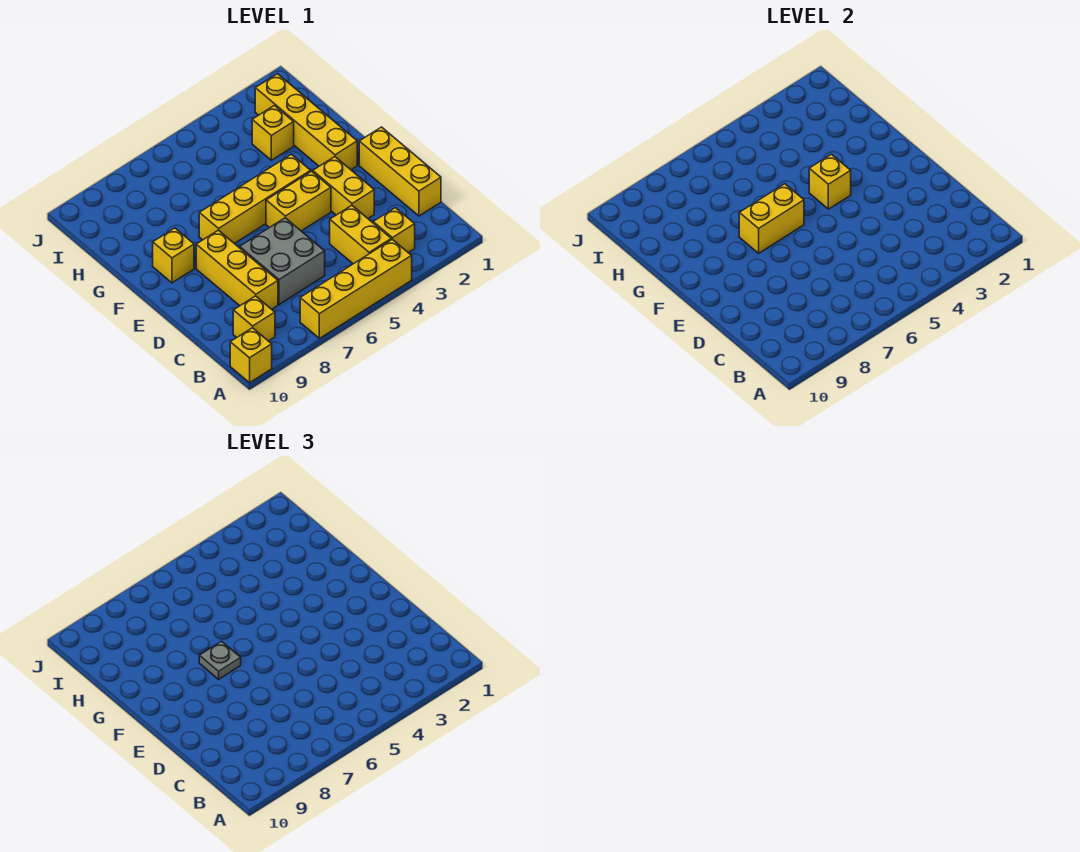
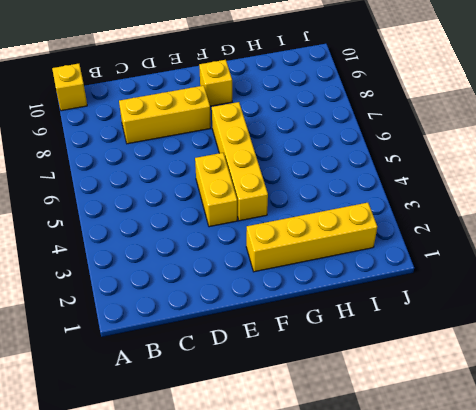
none -> yellow brick A4:A7 level 1
none -> yellow brick B3 level 1
none -> yellow brick B4:C4 level 1

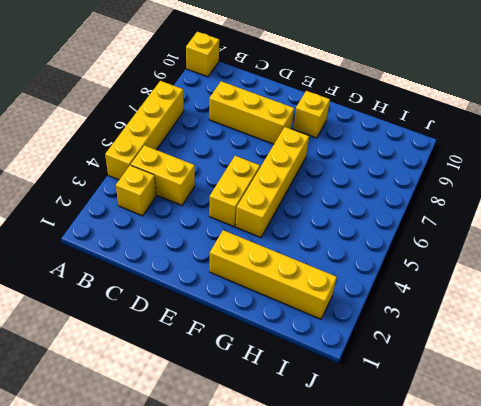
none -> yellow brick B9 level 1
none -> yellow brick C1:E1 level 1
none -> grey brick C6:D7 level 1

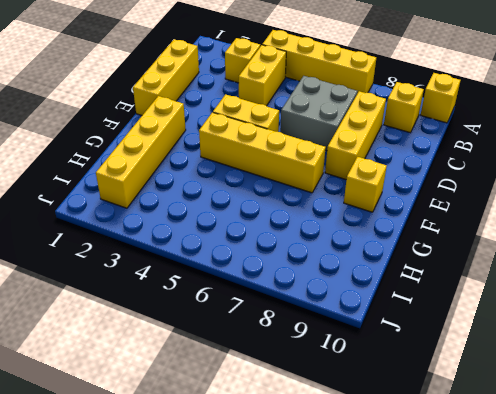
none -> yellow brick D3:E3 level 1
none -> yellow brick H3 level 1
none -> yellow brick F4 level 2

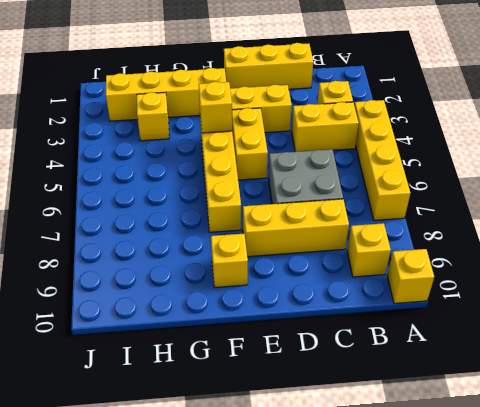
none -> yellow brick F6:F7 level 2
none -> grey plate F7 level 3

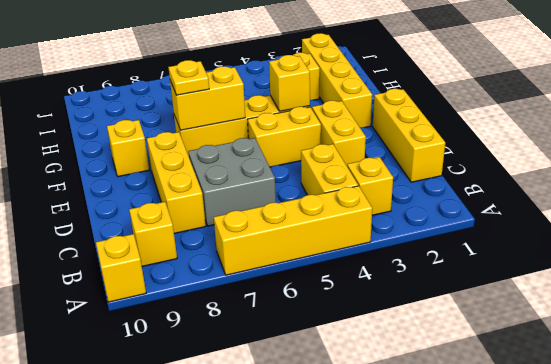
yellow plate F7 level 3 -> grey plate F7 level 3

